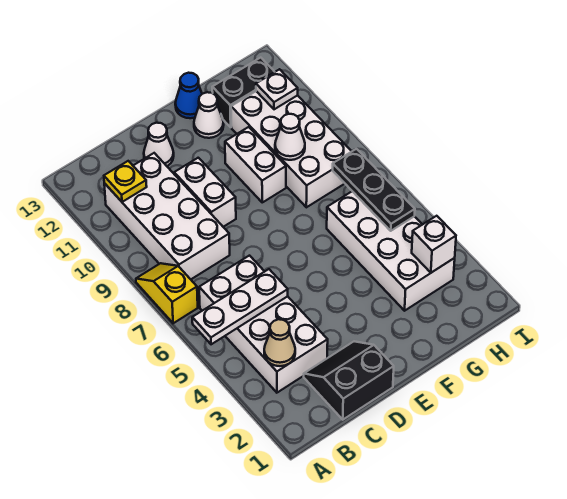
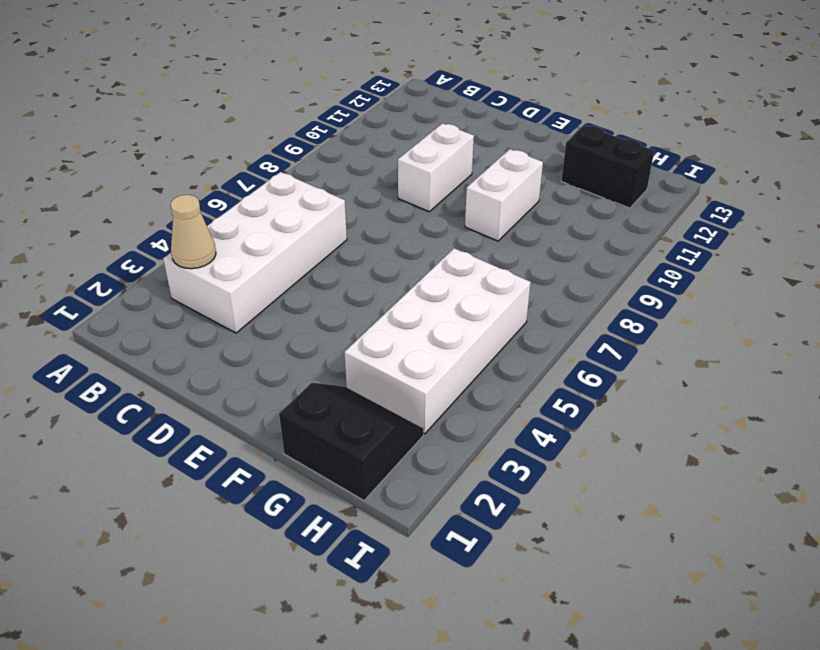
black slope G1:H2 level 1 top 1 -> black slope C1:D2 level 1 top 1
none -> yellow slope A7:A8 level 1 top 7
none -> white brick B8:C11 level 1
none -> white cone D12 level 1

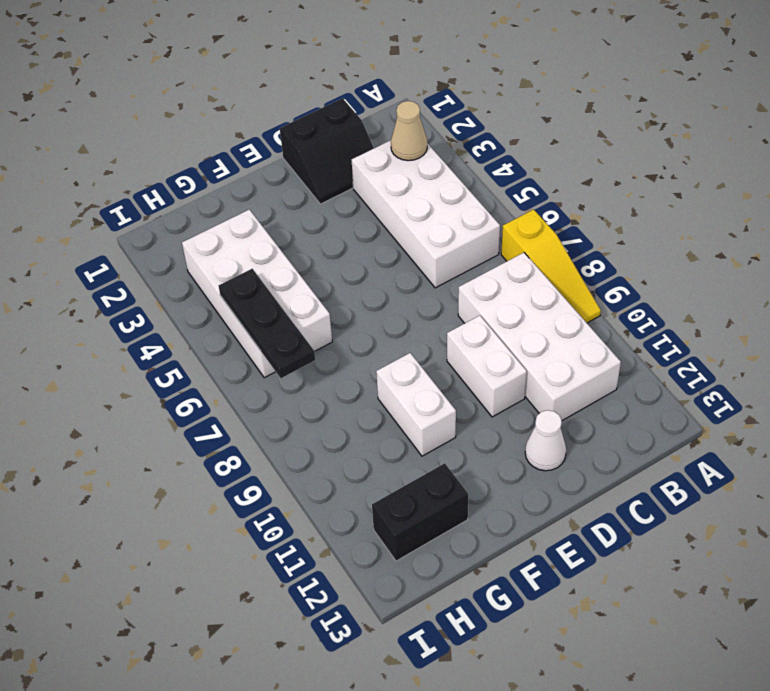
yellow slope A7:A9 level 1 top 7 -> yellow slope A7:A8 level 1 top 7
none -> white cone F12 level 1
none -> blue cone F13 level 1
none -> white brick G8:H11 level 1

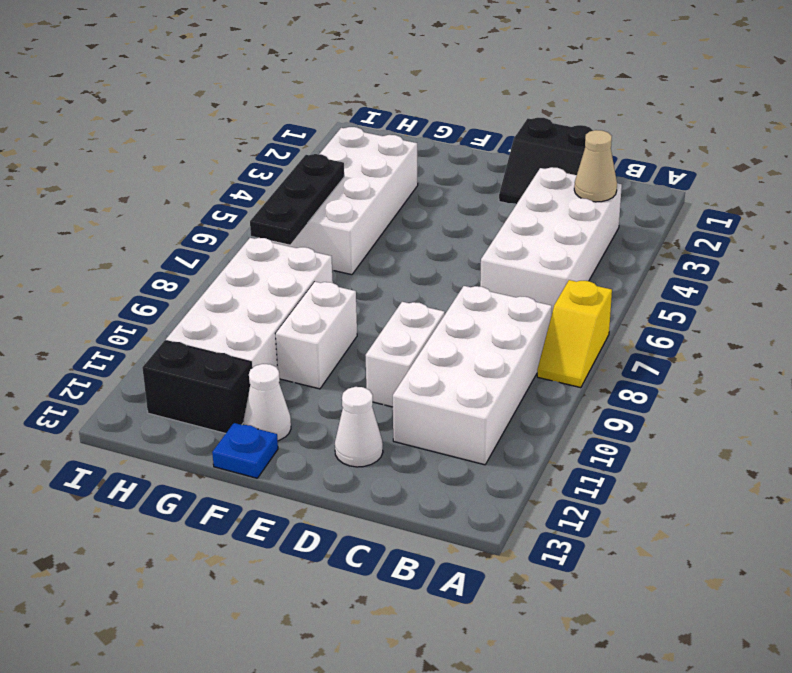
blue plate F13 level 1 -> blue cone F13 level 1
none -> white plate A5:C5 level 2
none -> yellow plate B11 level 2
none -> white cone G9 level 2

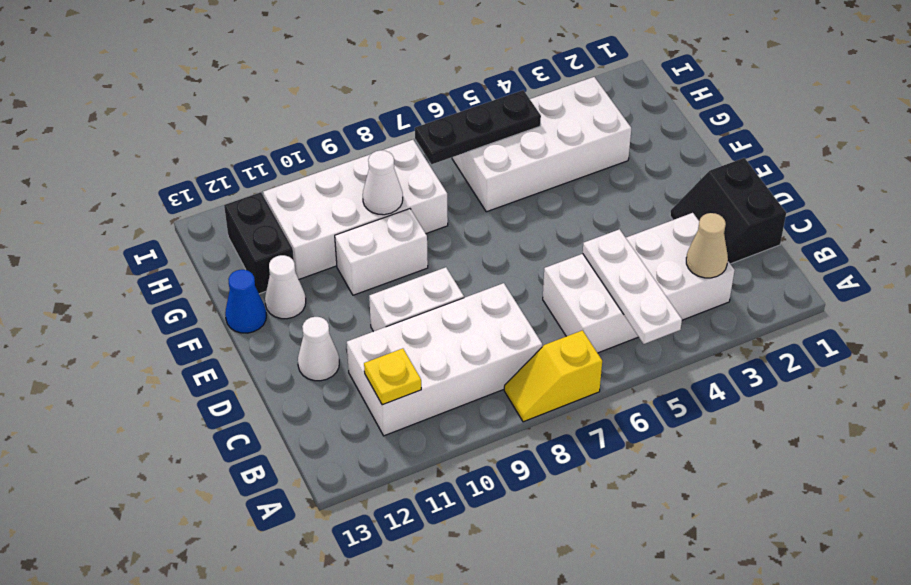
none -> white brick H3 level 2
none -> white plate H11 level 2

